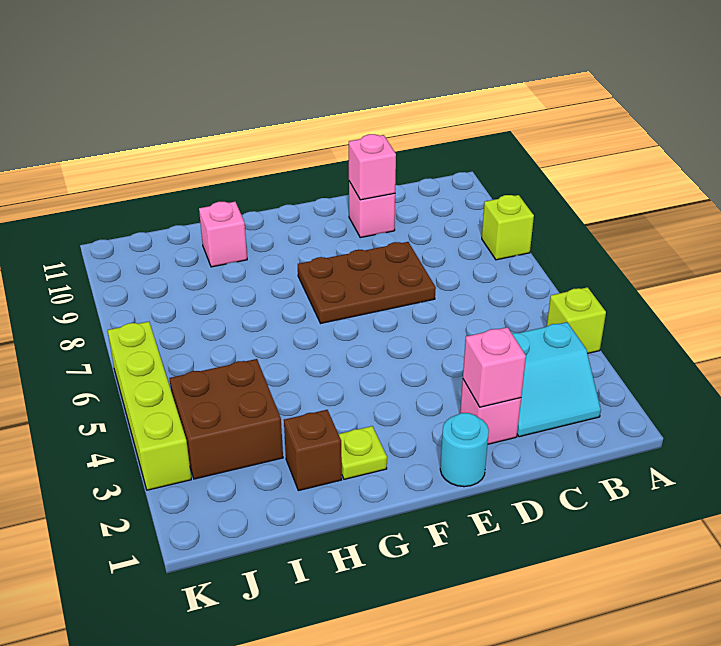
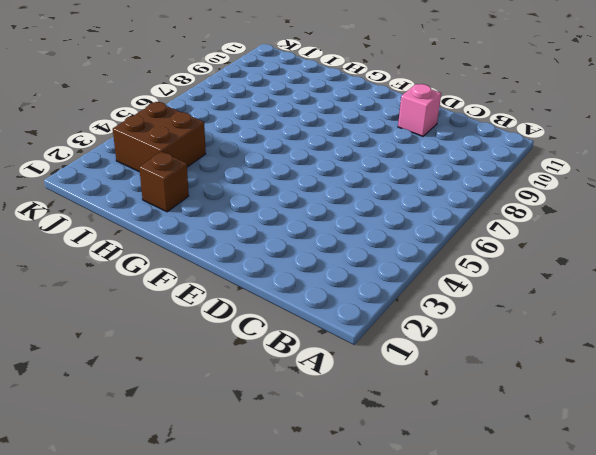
none -> lime brick A4 level 1
none -> lime brick A8 level 1
none -> cyan slope B2:C3 level 1 top 3

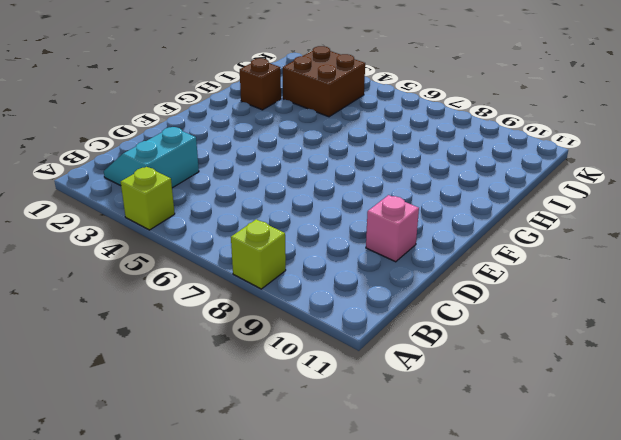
none -> pink brick D2 level 1
none -> brown plate D7:F8 level 1
none -> cyan round brick E1 level 1

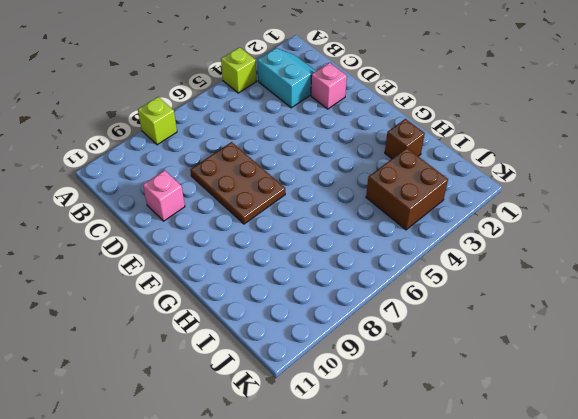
none -> cyan round brick E1 level 1
none -> lime plate G2 level 1
none -> pink brick H10 level 1

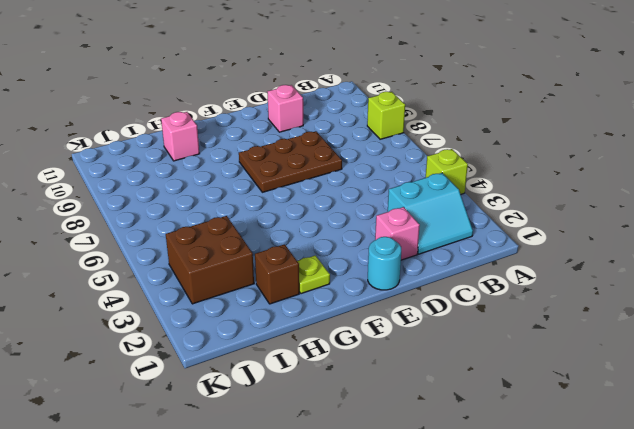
none -> lime brick K3:K6 level 1
none -> pink brick D2 level 2
none -> pink brick D10 level 2

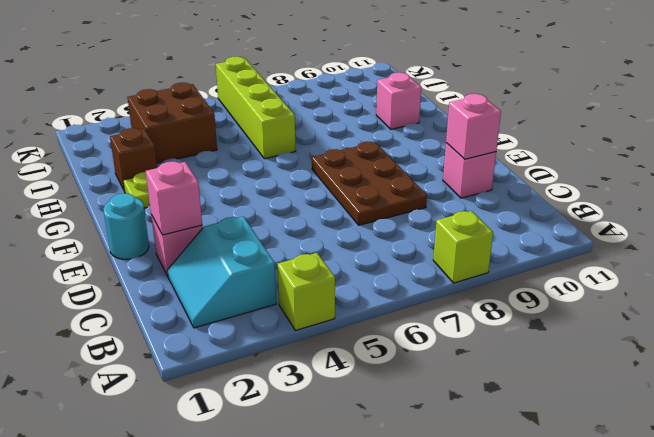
lime brick H6:K6 level 1 -> lime brick K3:K6 level 1

